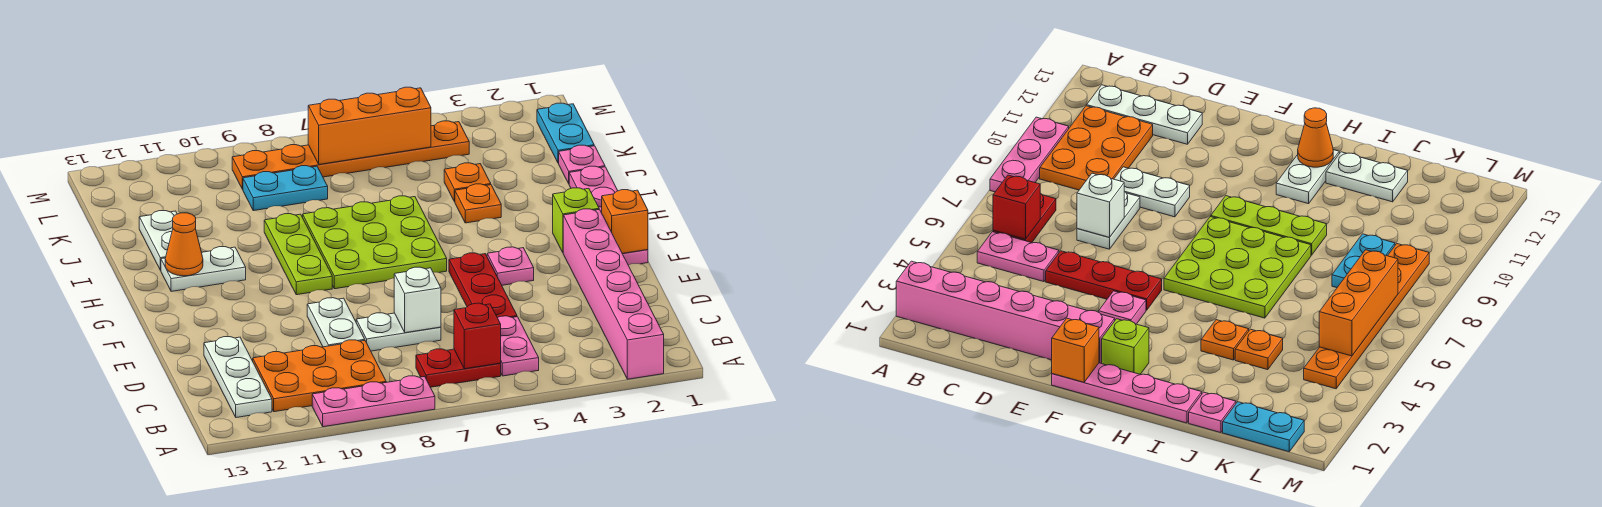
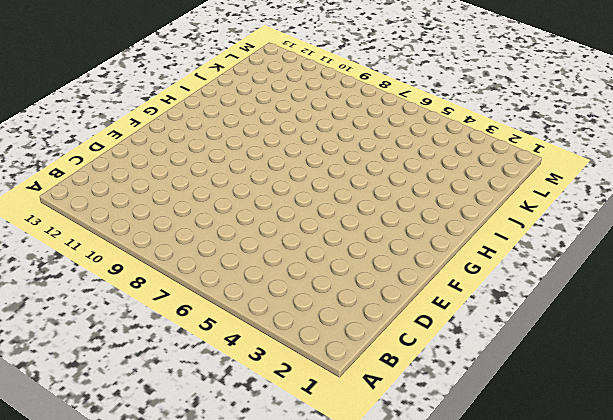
none -> pink brick A2:F2 level 1
none -> pink plate A8:A10 level 1
none -> pink plate B5:C5 level 1

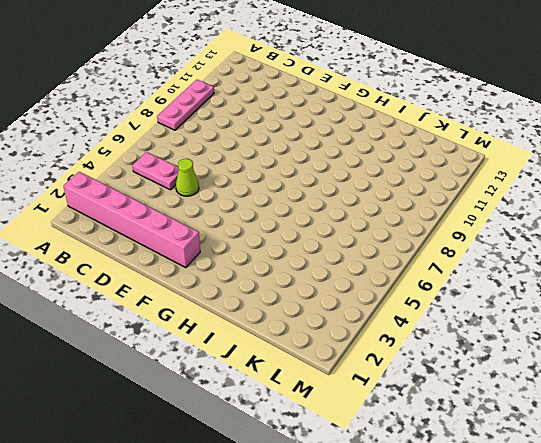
lime cone D5 level 1 -> red plate D5:F5 level 1
none -> red plate B6:B7 level 1
none -> orange plate B9:C11 level 1
none -> white plate B12:D12 level 1

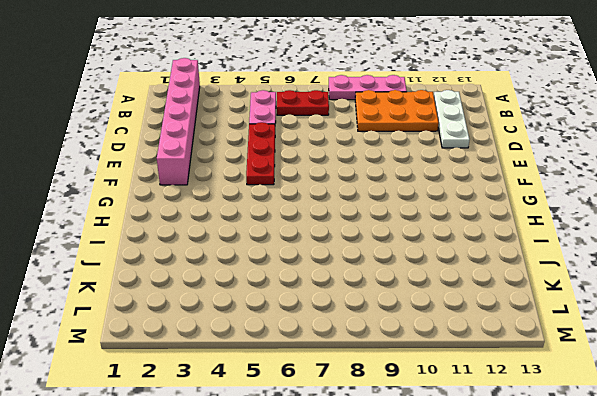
none -> white plate D7:D8 level 1
none -> white plate D9:E9 level 1
none -> pink plate F1:I1 level 1

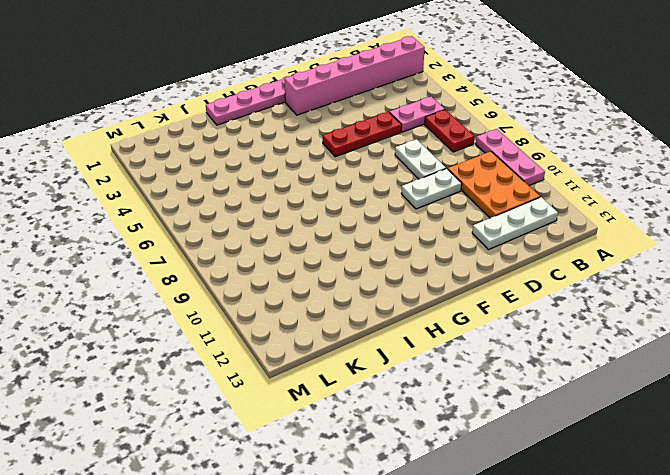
none -> pink plate F4 level 1
none -> lime brick G2 level 1
none -> lime plate G6:I8 level 1

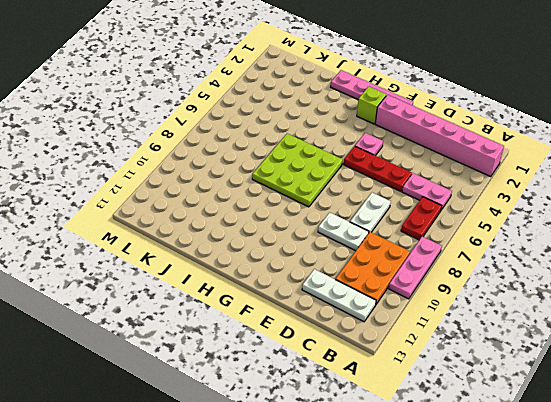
none -> lime plate G9:I9 level 1
none -> white plate H11:H12 level 1
none -> orange plate I4 level 1

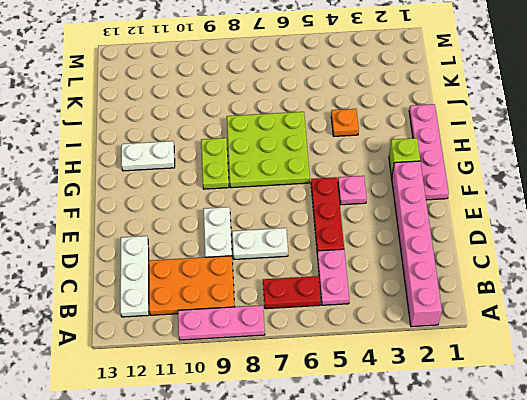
lime plate G9:H9 level 1 -> lime plate G9:I9 level 1
none -> white plate I12:J12 level 1
none -> pink plate J1 level 1
none -> orange plate J4 level 1

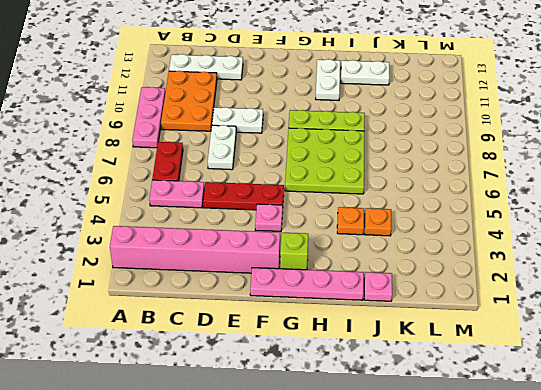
none -> cyan plate K1:L1 level 1
none -> cyan plate K8:K9 level 1
none -> orange plate L4:L9 level 1

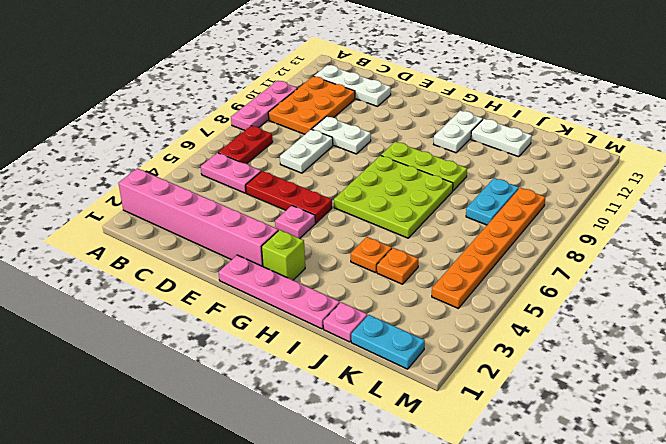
none -> red brick B6 level 2
none -> white brick D7 level 2
none -> orange brick F1 level 2

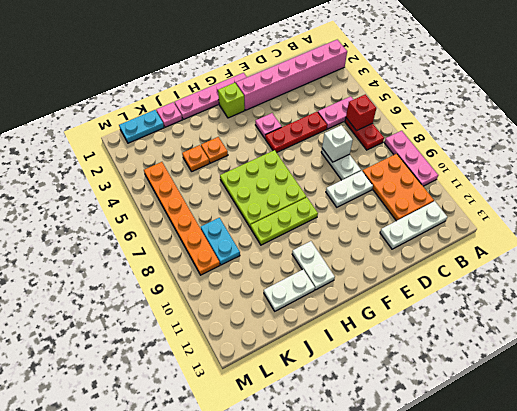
none -> orange brick F1 level 2
none -> orange cone H12 level 2
none -> orange brick L5:L7 level 2

